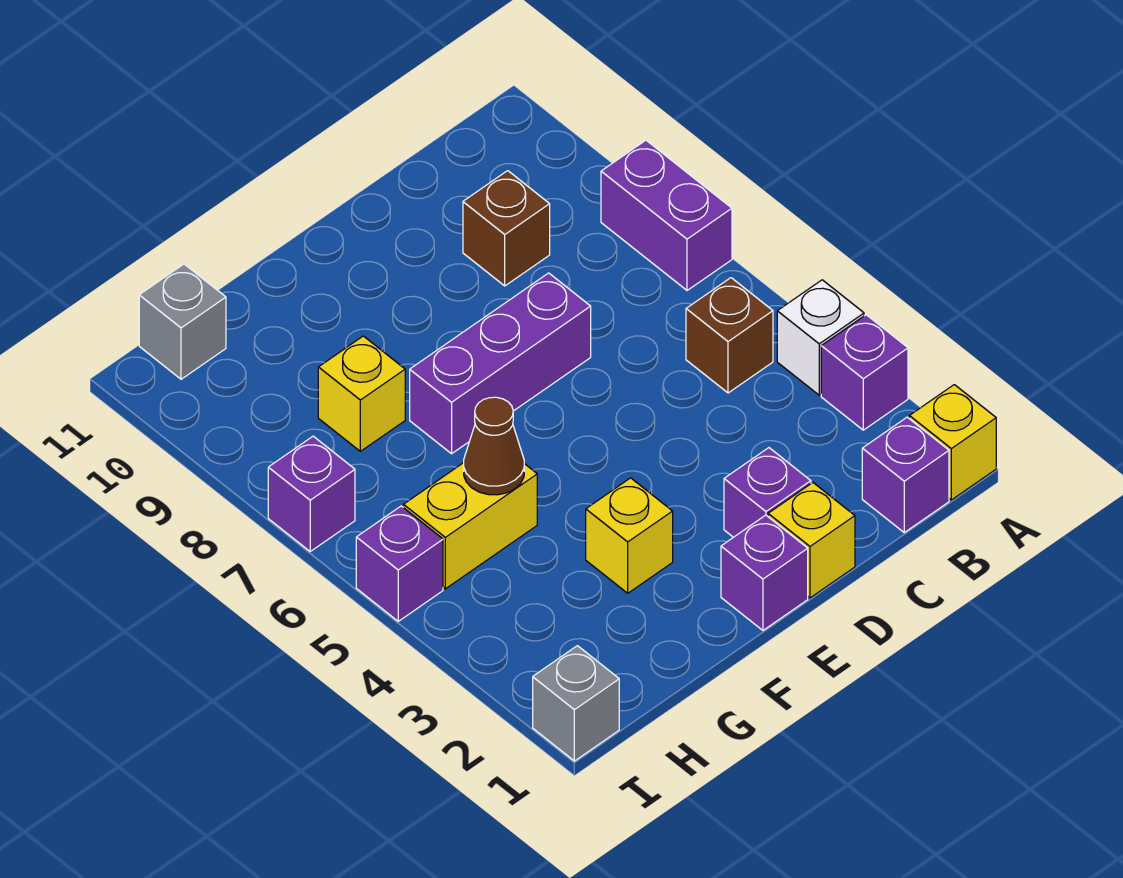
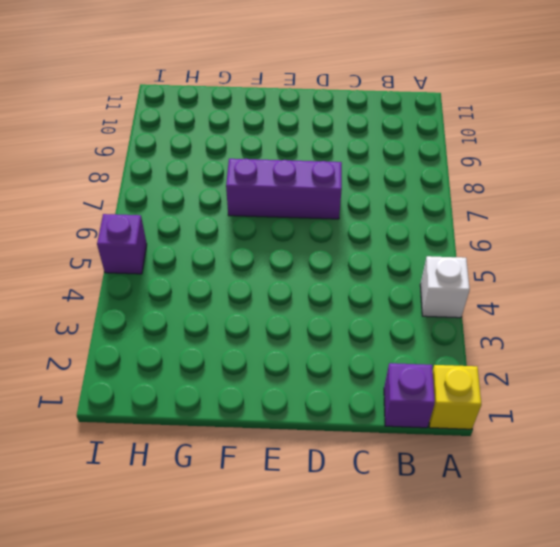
none -> purple brick A3 level 1
none -> purple brick A7:A8 level 1
none -> brown brick B5 level 1

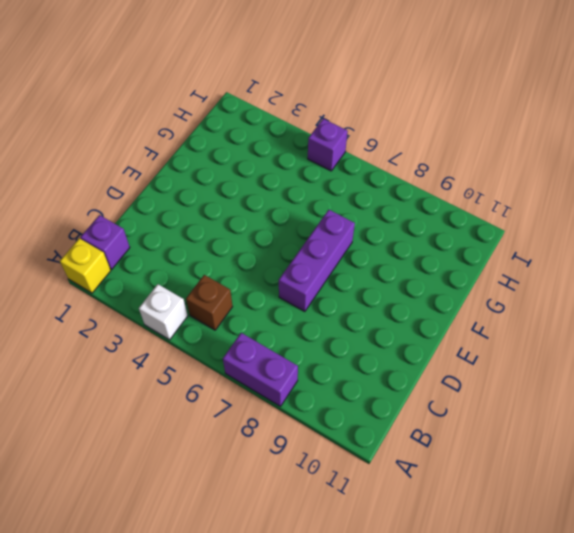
none -> purple brick A3 level 1
none -> brown brick C9 level 1
none -> yellow brick D1 level 1

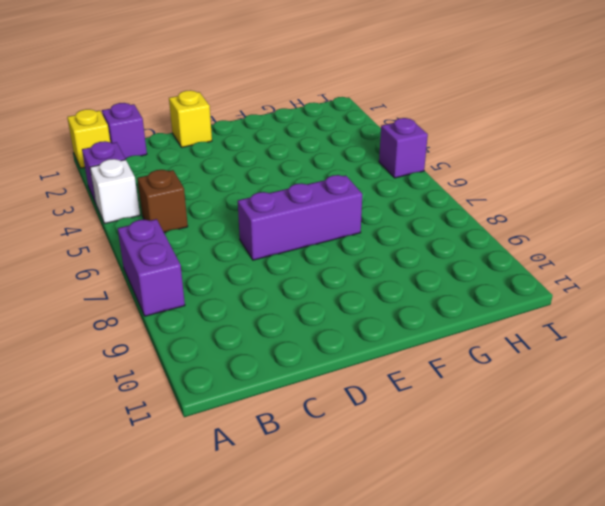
none -> brown brick C9 level 1
none -> purple brick D2 level 1
none -> purple brick E1 level 1

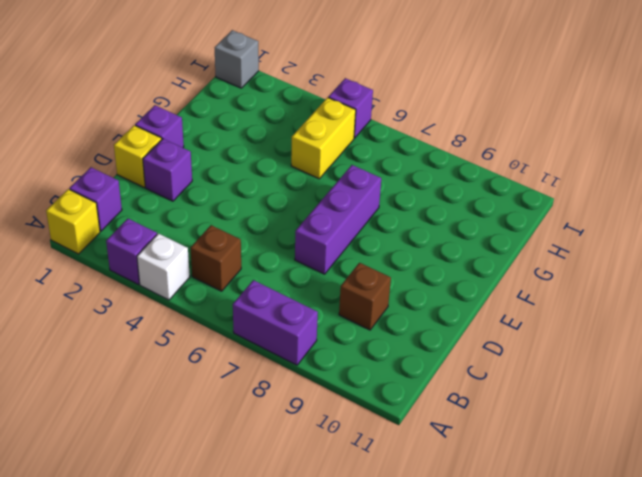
none -> yellow brick F3 level 1
none -> yellow brick G8 level 1
none -> grey brick H11 level 1

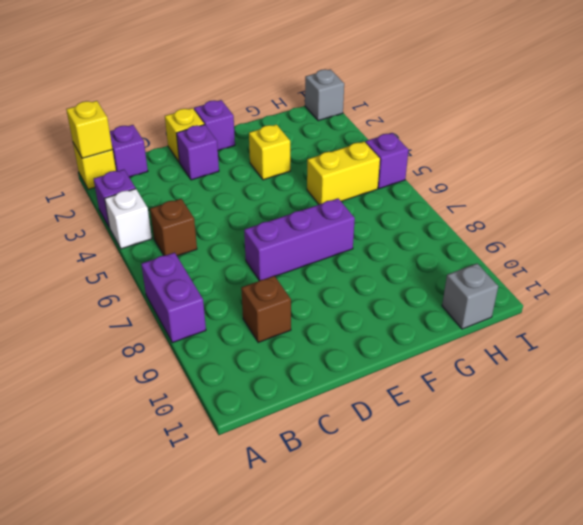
yellow brick A1 level 2 -> yellow brick G8 level 1
none -> purple brick I7 level 1
none -> brown cone G5 level 2

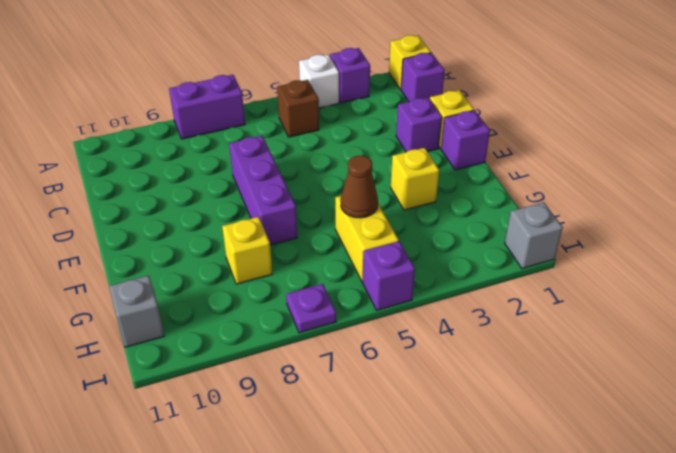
purple plate I7 level 1 -> purple brick I7 level 1
none -> brown brick C9 level 1

